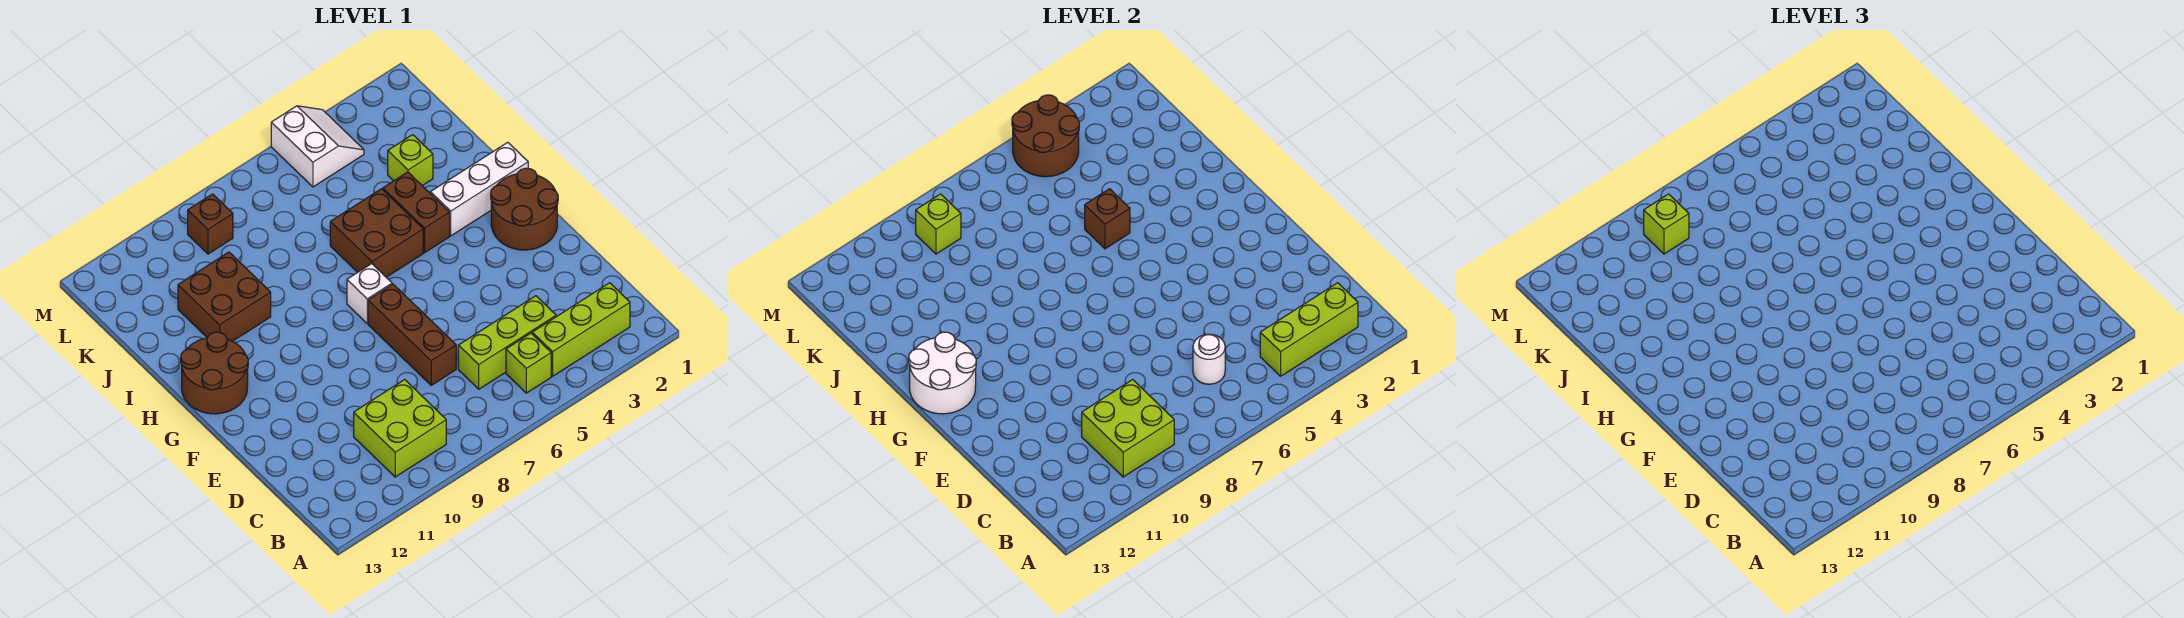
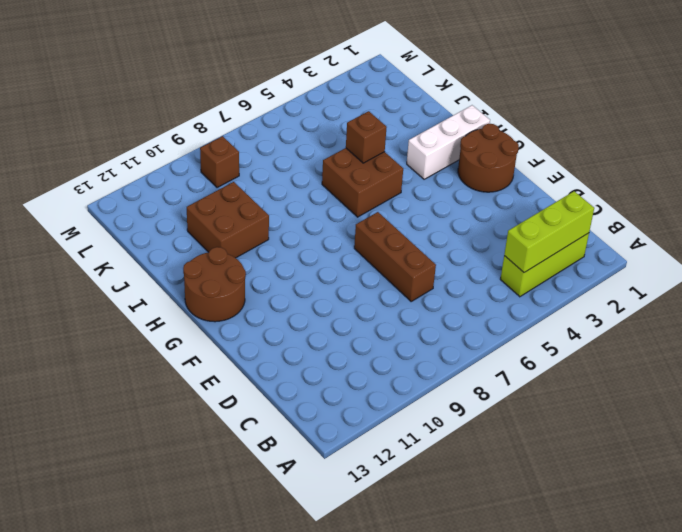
none -> lime brick B5 level 1
none -> lime brick B9:C10 level 1
none -> lime brick C4:C6 level 1

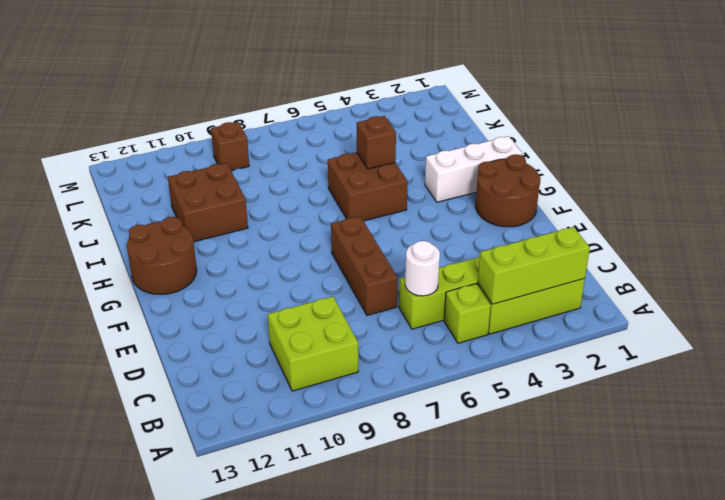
none -> white brick G7 level 1
none -> brown brick H4:I4 level 1
none -> lime brick J3 level 1

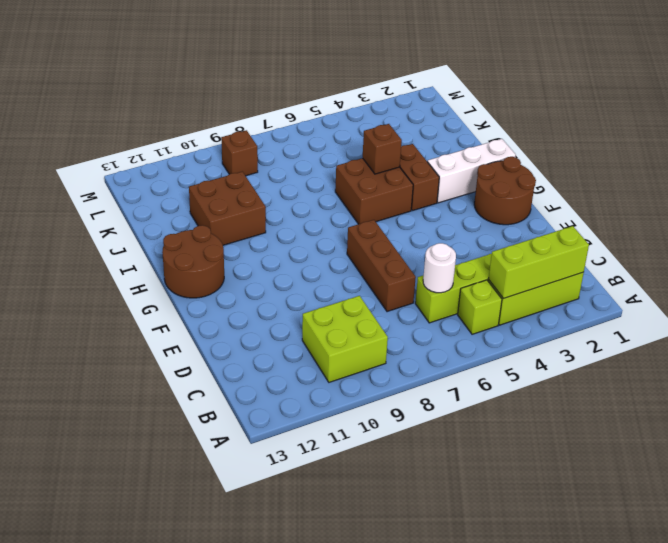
none -> white brick G7 level 1
none -> lime brick J3 level 1
none -> white slope L4:M5 level 1 top 5

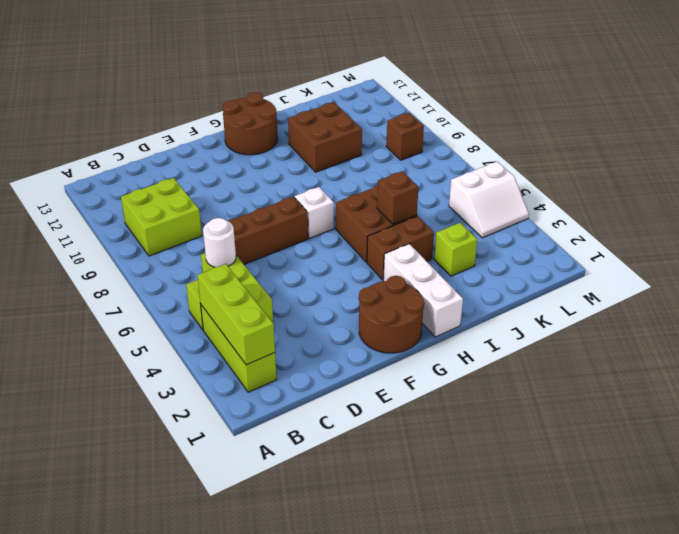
none -> lime brick B9:C10 level 2
none -> white round brick G12:H13 level 2
none -> brown round brick L4:M5 level 2

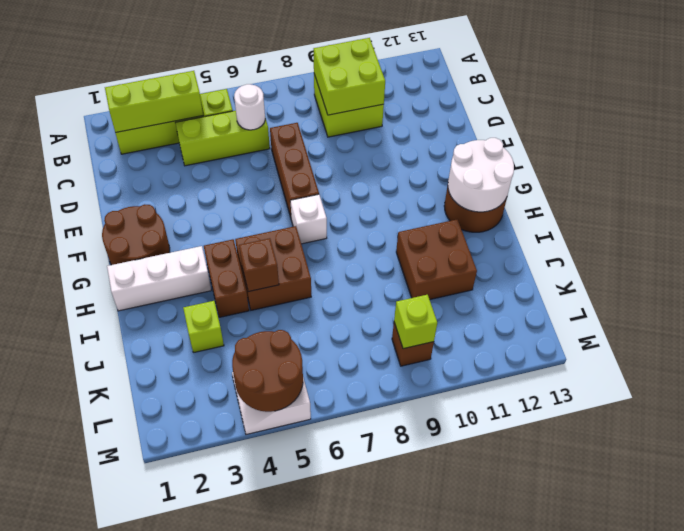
none -> lime brick L9 level 3

